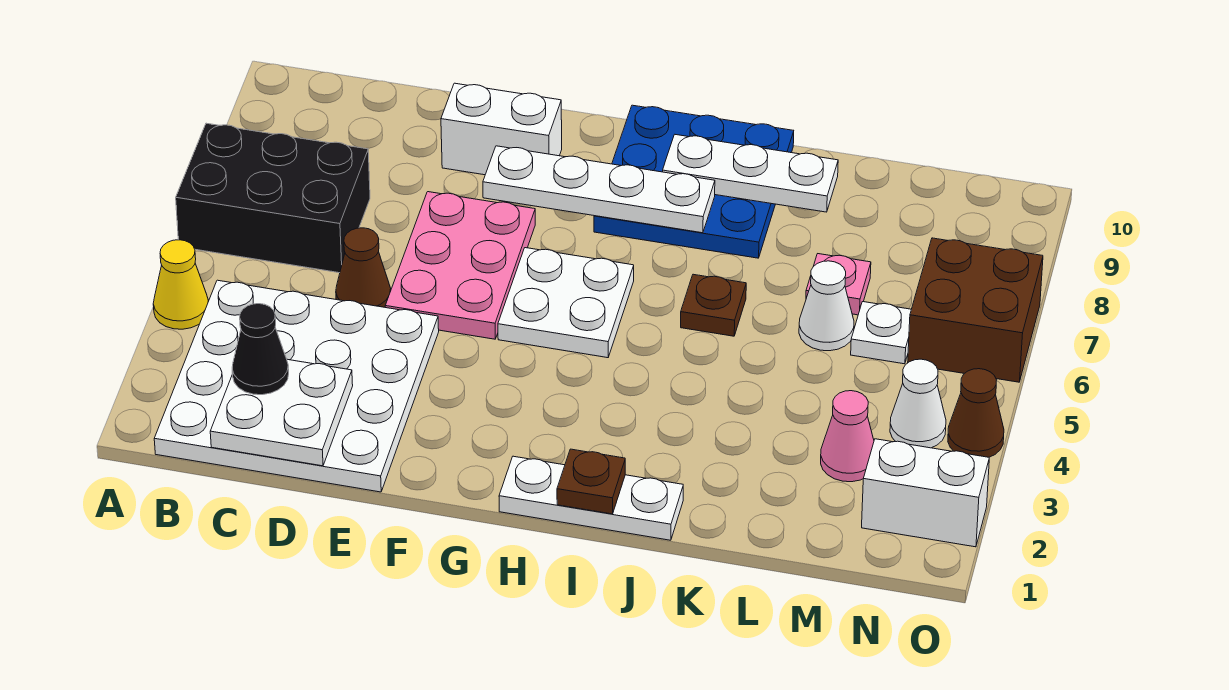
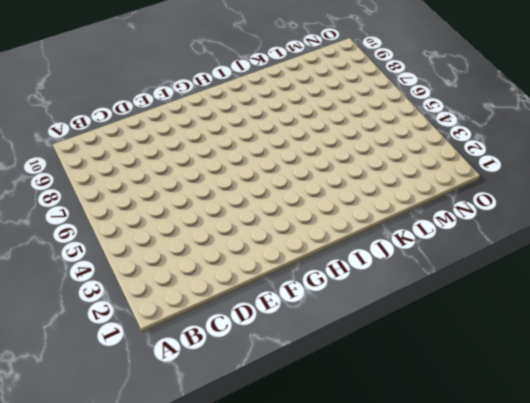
none -> yellow cone A4 level 1
none -> black brick A6:C7 level 1
none -> white plate B1:E4 level 1

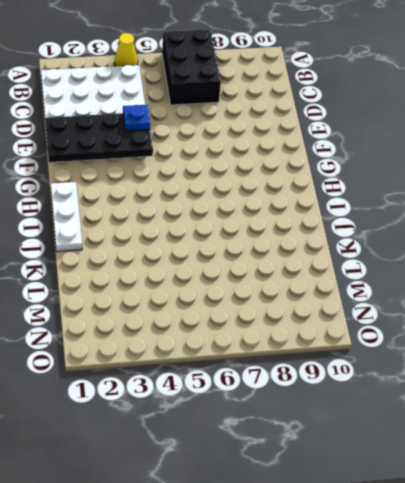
black plate E1:F4 level 2 -> none
blue plate E4 level 3 -> none
none -> brown cone D5 level 1
none -> pink plate E5:F7 level 1
none -> white brick E9:F9 level 1

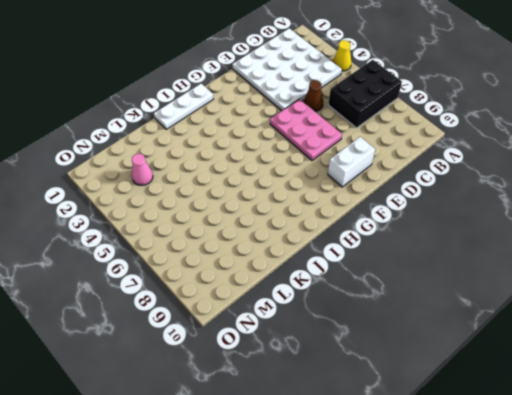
none -> white plate G5:H6 level 1
none -> blue plate H8:J10 level 1
none -> brown plate J6 level 1

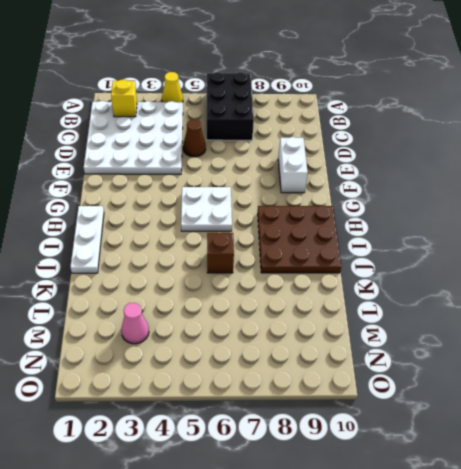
yellow brick B2 level 2 -> none
brown plate H8:J10 level 1 -> blue plate H8:J10 level 1
brown brick J6 level 1 -> brown plate J6 level 1
none -> pink plate E5:F7 level 1
none -> white cone L6 level 1
none -> pink plate L7 level 1

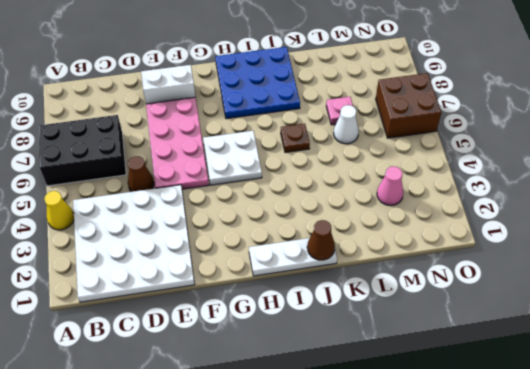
pink plate E5:F8 level 1 -> pink plate E5:F7 level 1
brown cone J1 level 2 -> brown cone O4 level 1
none -> white plate M6 level 1
none -> white brick N2:O2 level 1
none -> white cone N4 level 1

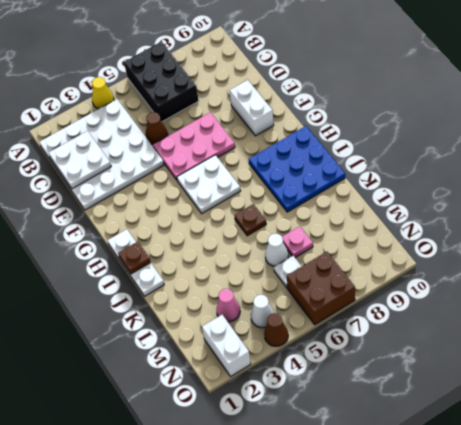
none -> white plate F8:I8 level 2
none -> white plate I9:K9 level 2
none -> black cone C2 level 3

